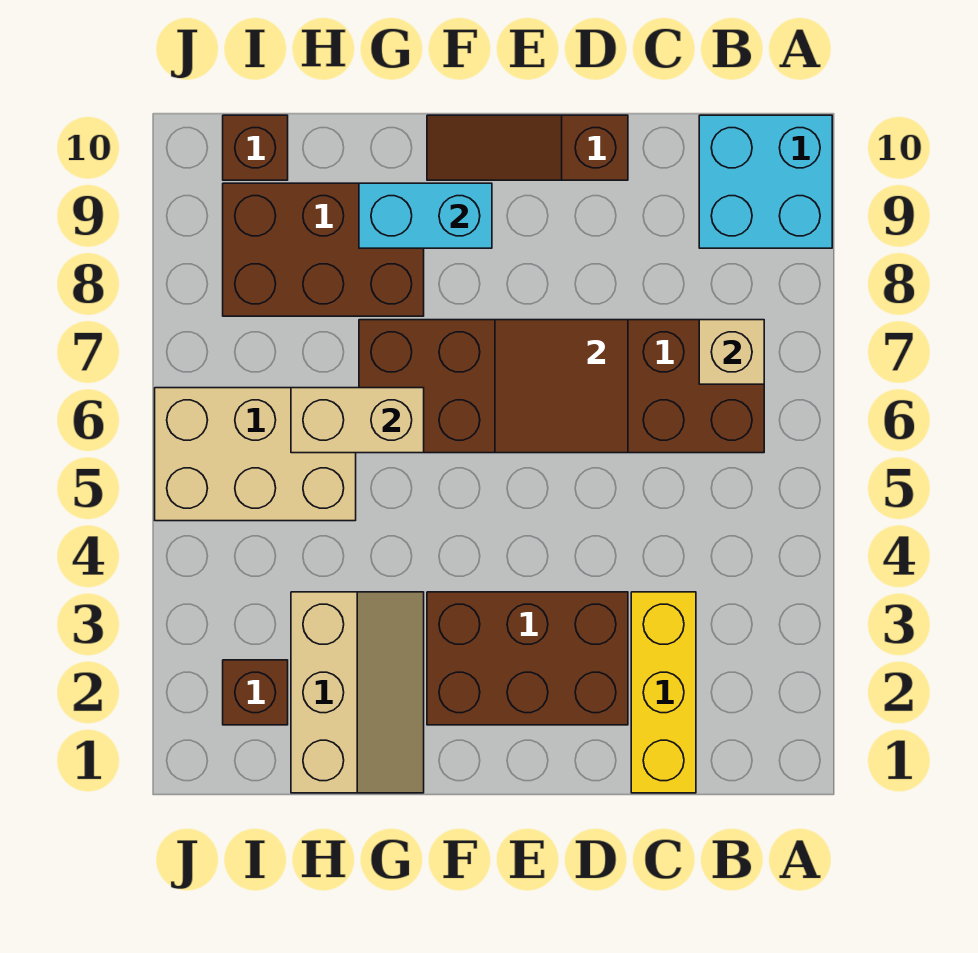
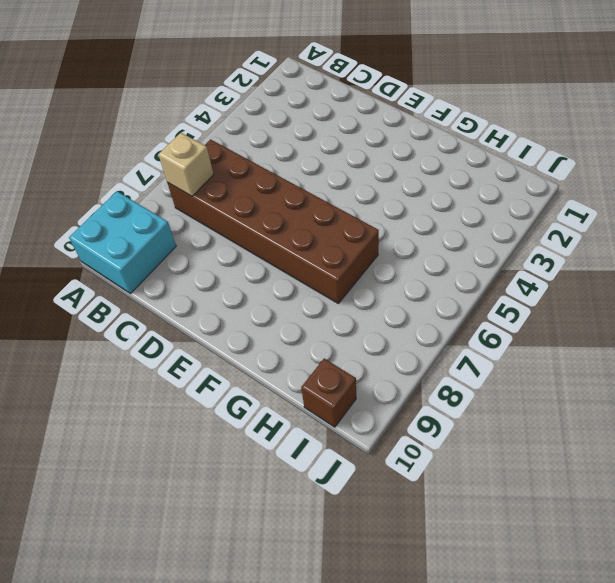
none -> yellow brick C1:C3 level 1
none -> brown brick D2:F3 level 1
none -> brown slope D10:F10 level 1 top D

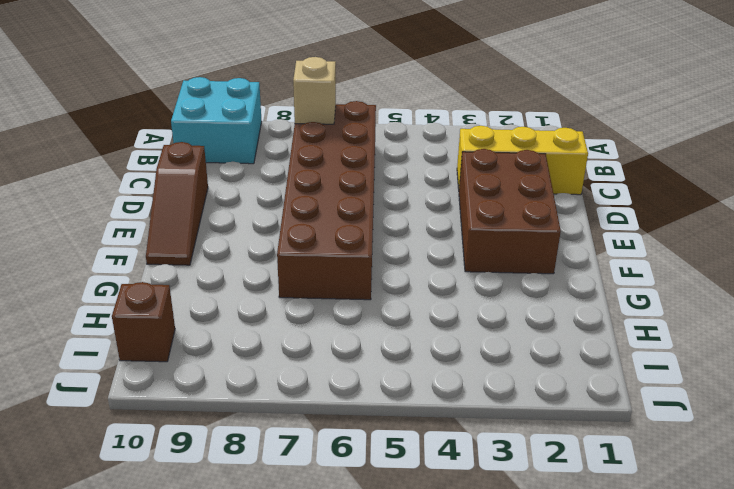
none -> tan slope G1:H3 level 1 top H
none -> brown brick G8:I9 level 1
none -> tan brick H5:J6 level 1

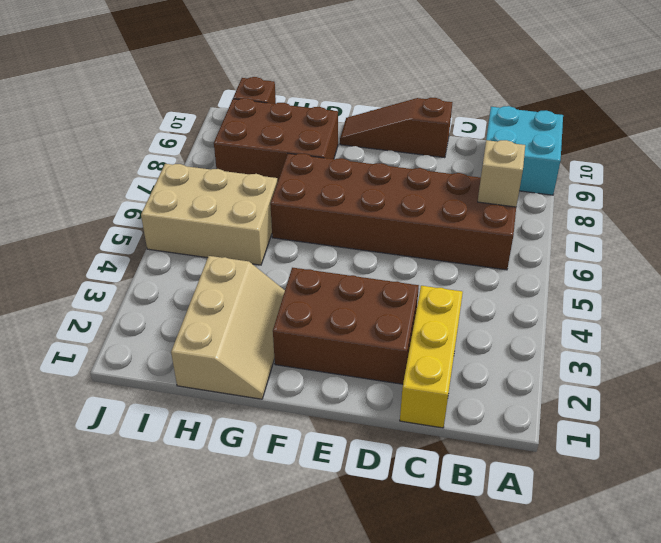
none -> brown brick I2 level 1
none -> brown tile D6:E7 level 2
none -> cyan brick F9:G9 level 2

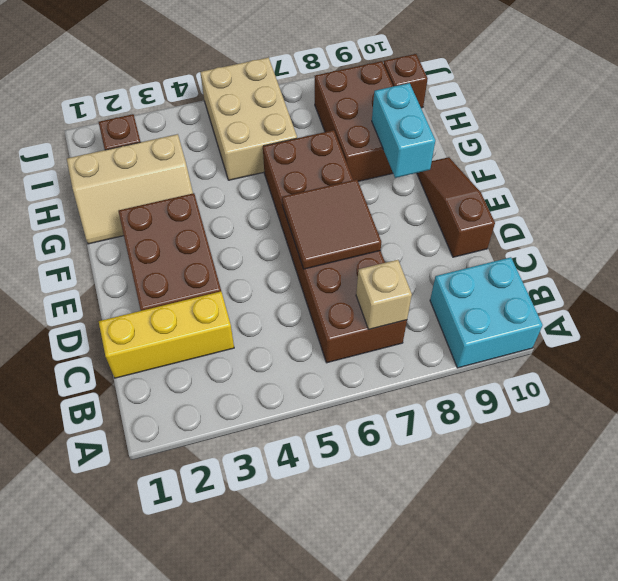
none -> tan brick G6:H6 level 2

